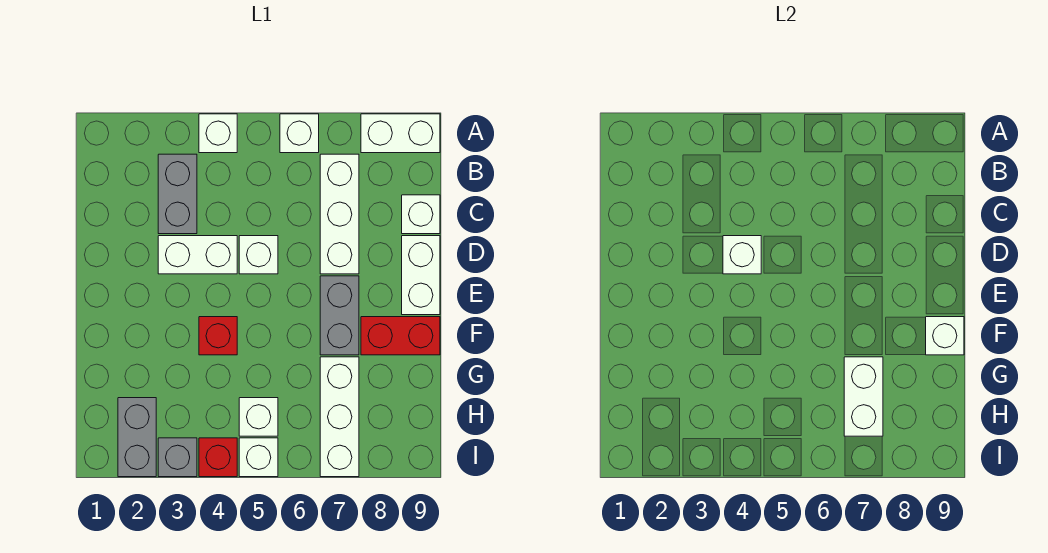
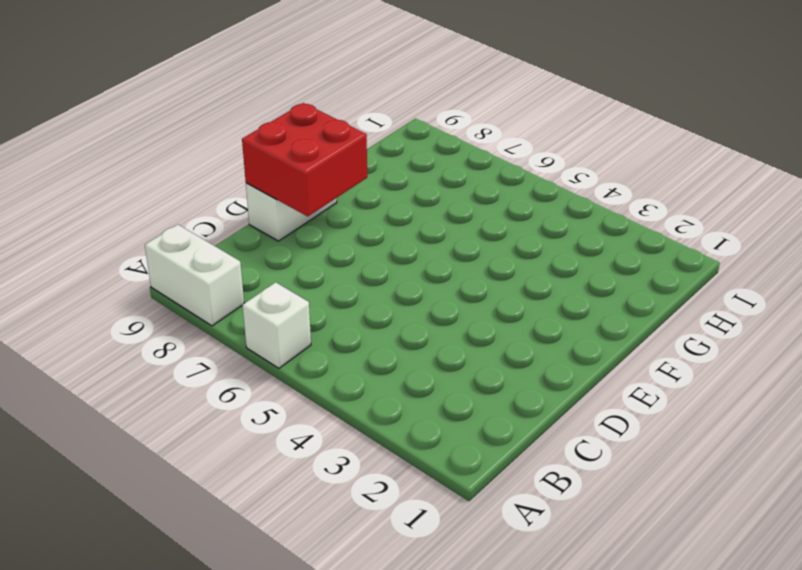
red brick D8:E9 level 2 -> none
none -> white brick A4 level 1
none -> grey brick B3:C3 level 1
none -> white brick B7:D7 level 1

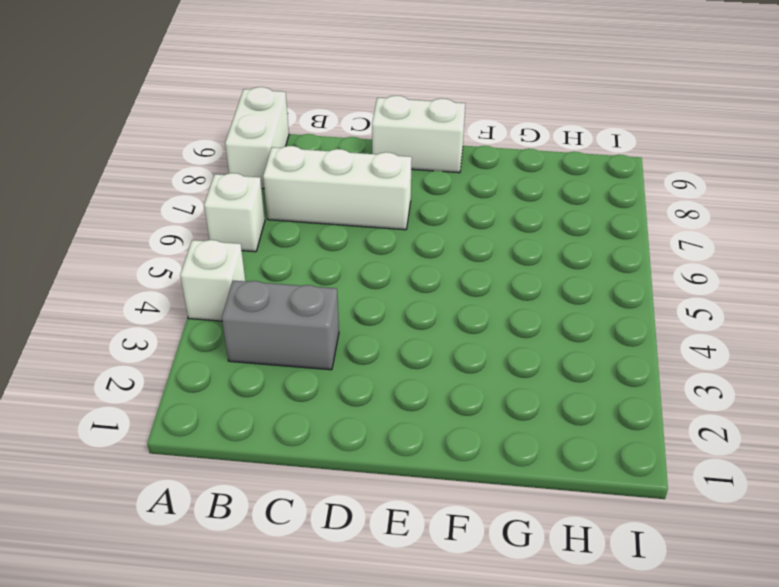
none -> white brick C9 level 1
none -> white brick D3:D4 level 1
none -> white brick D5 level 1

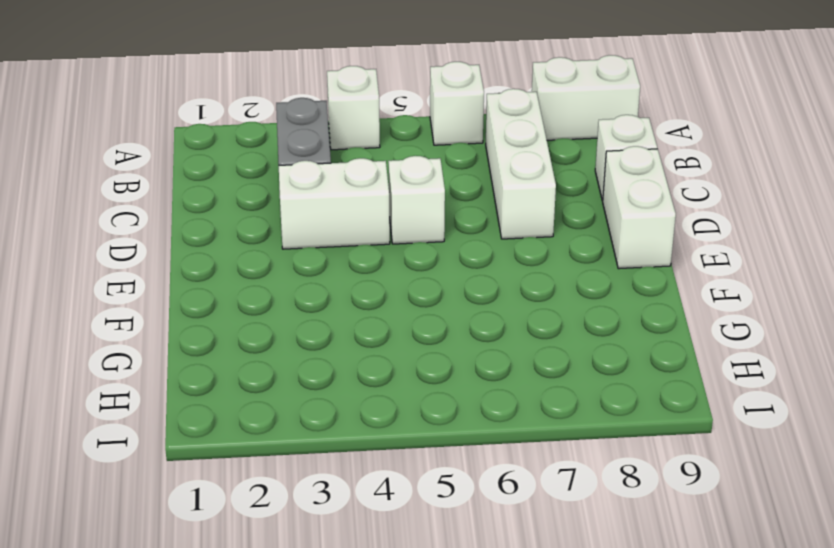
none -> grey brick E7:F7 level 1
none -> red brick F4 level 1
none -> red brick F8:F9 level 1

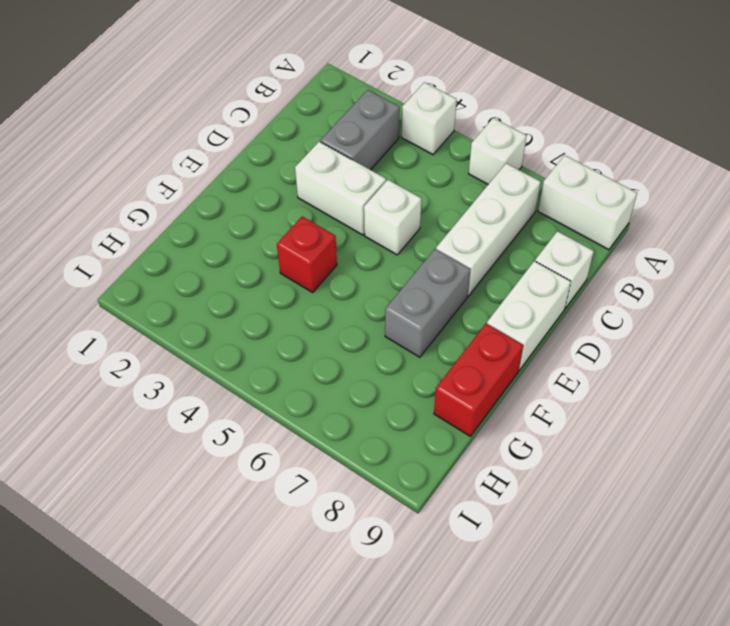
red brick F9:G9 level 1 -> red brick F8:F9 level 1
none -> white brick G7:I7 level 1
none -> grey brick H2:I2 level 1
none -> white brick H5 level 1

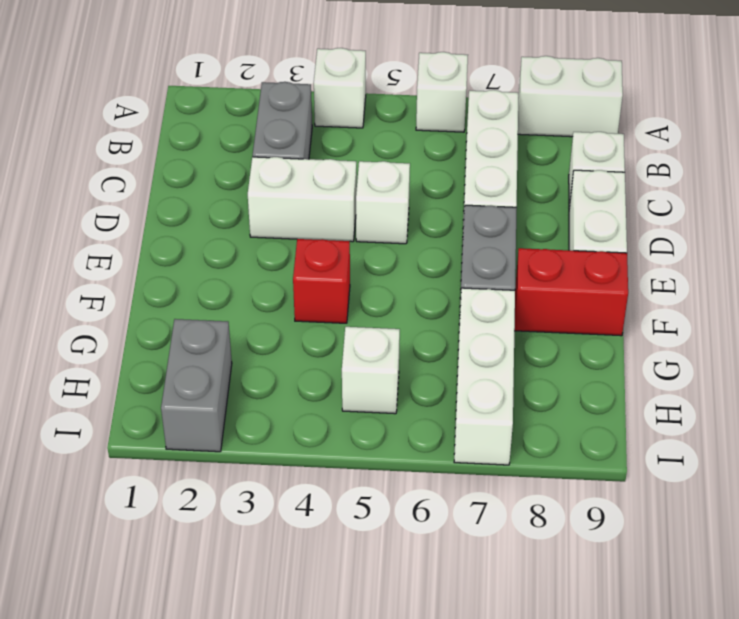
none -> grey brick I3 level 1
none -> red brick I4 level 1
none -> white brick I5 level 1

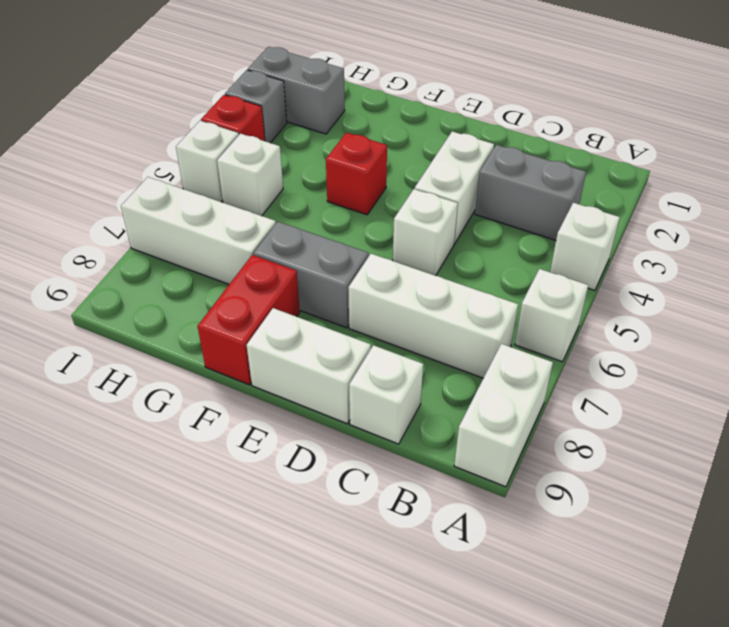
none -> white brick D4 level 2
none -> white brick F9 level 2
none -> white brick G7:H7 level 2

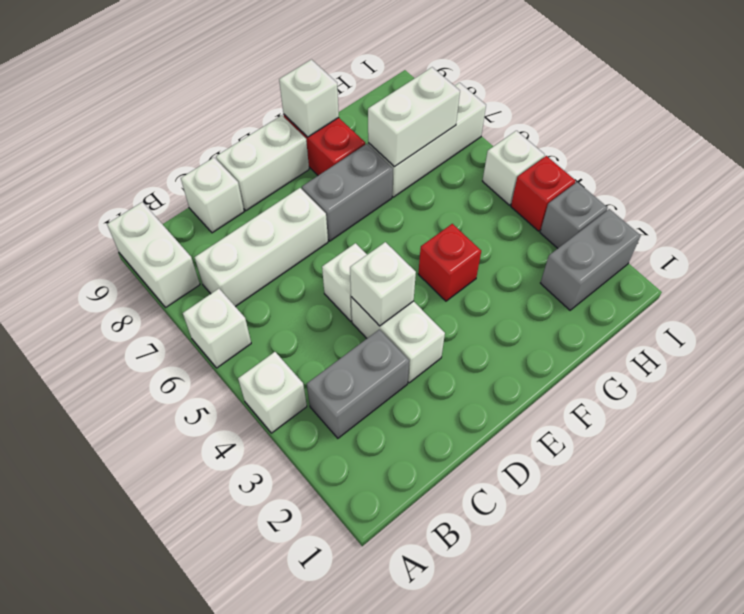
none -> white brick H5 level 1

